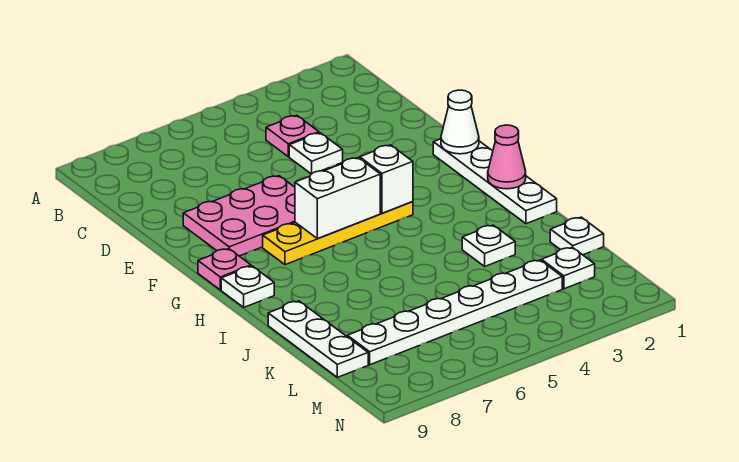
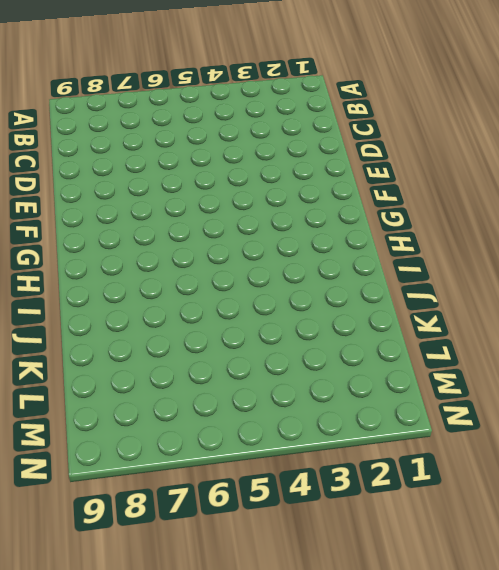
none -> pink plate C4 level 1
none -> white plate D4 level 1
none -> pink plate E6:F8 level 1

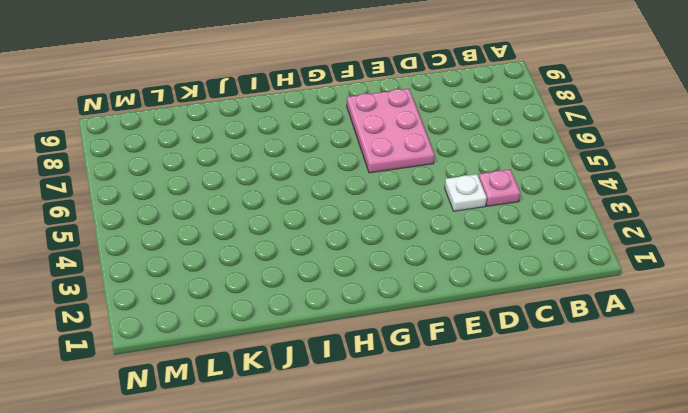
none -> white plate F1:I1 level 1
none -> yellow plate G4:G7 level 1
none -> pink plate G9 level 1

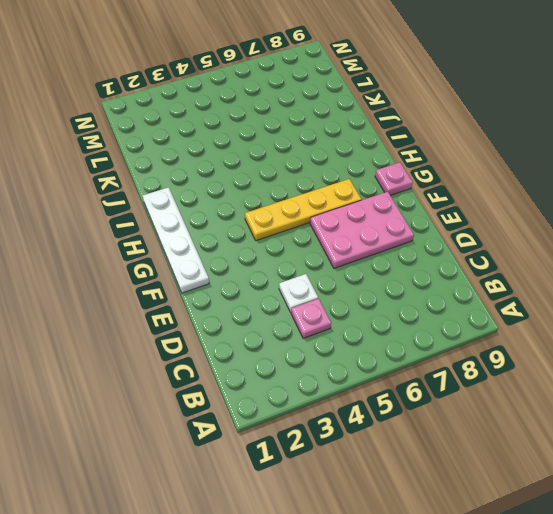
none -> white plate H9 level 1
none -> white plate J3 level 1
none -> white plate J9:L9 level 1

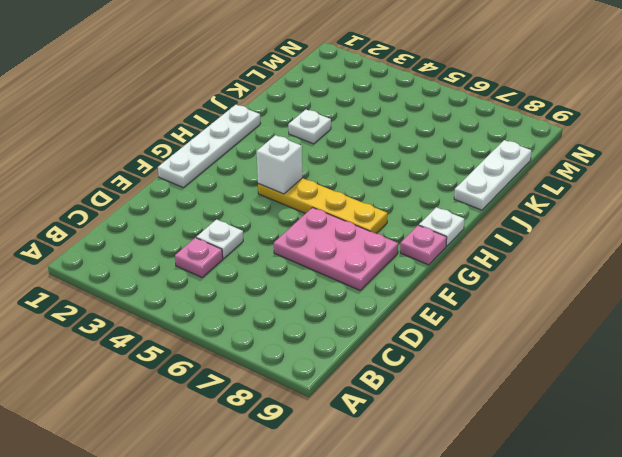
none -> white plate K1 level 1
none -> white plate L2 level 1
none -> white plate L3:L8 level 1

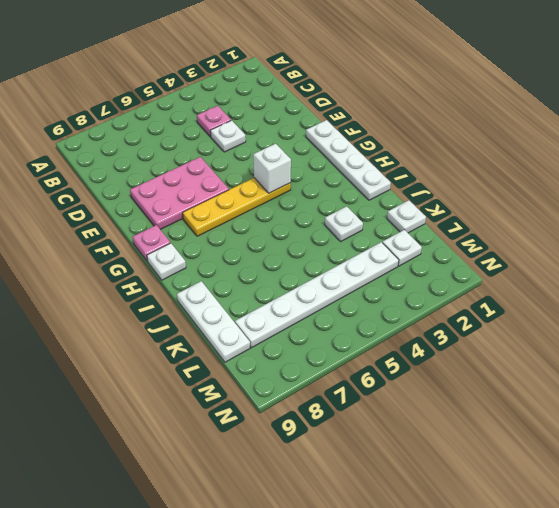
none -> white cone F1 level 2
none -> white brick G5:G6 level 2
none -> pink cone H1 level 2

